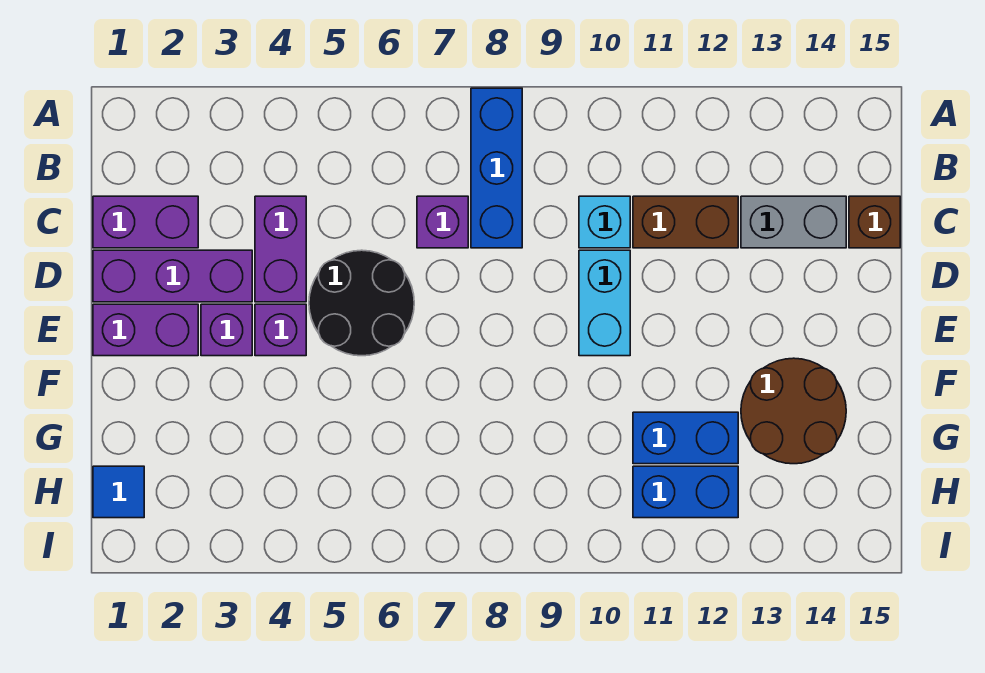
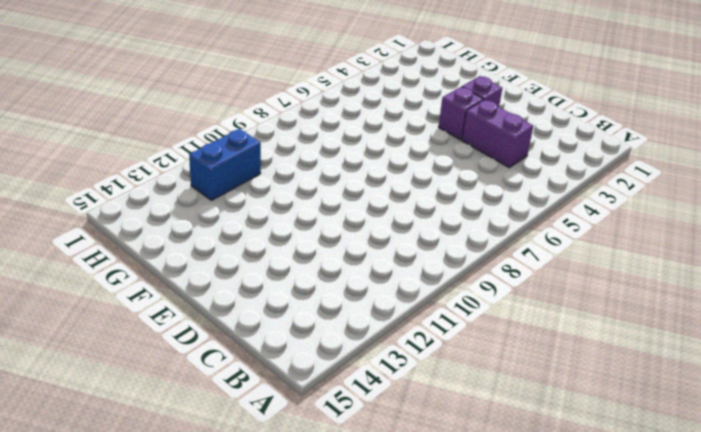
none -> blue brick A8:C8 level 1
none -> purple brick C1:C2 level 1
none -> purple brick C7 level 1

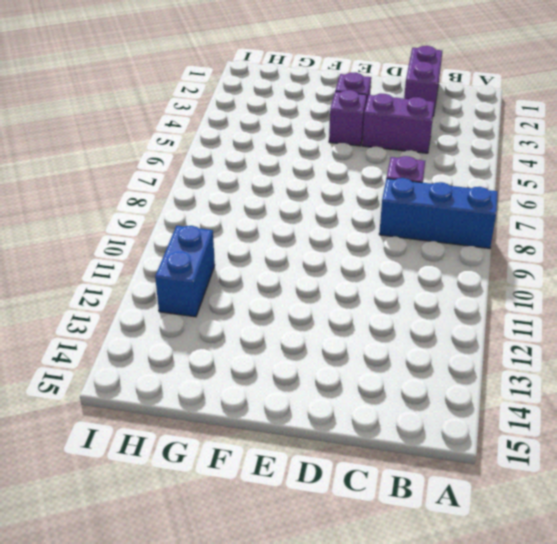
none -> cyan brick C10 level 1
none -> brown brick C11:C12 level 1
none -> grey brick C13:C14 level 1

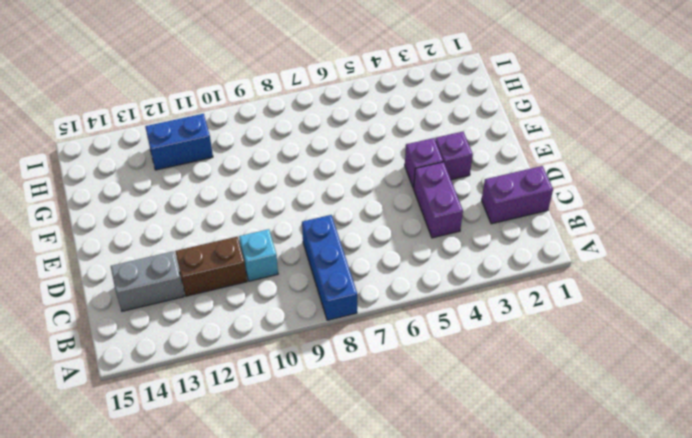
none -> purple brick C7 level 1
none -> brown brick C15 level 1
none -> purple brick D1:D3 level 1

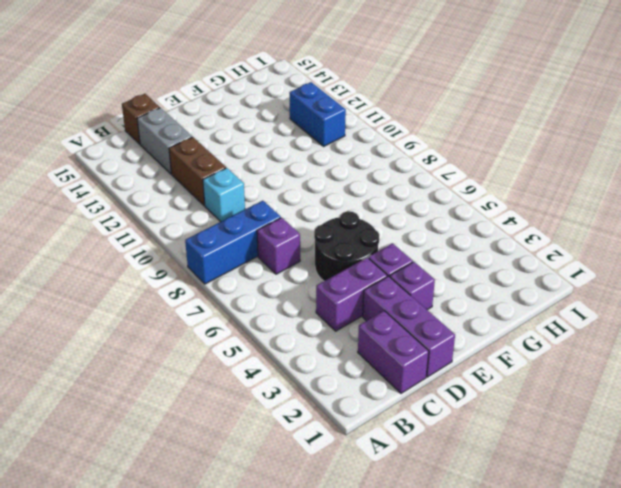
none -> cyan brick D10:E10 level 1
none -> purple brick E1:E2 level 1
none -> brown round brick F13:G14 level 1

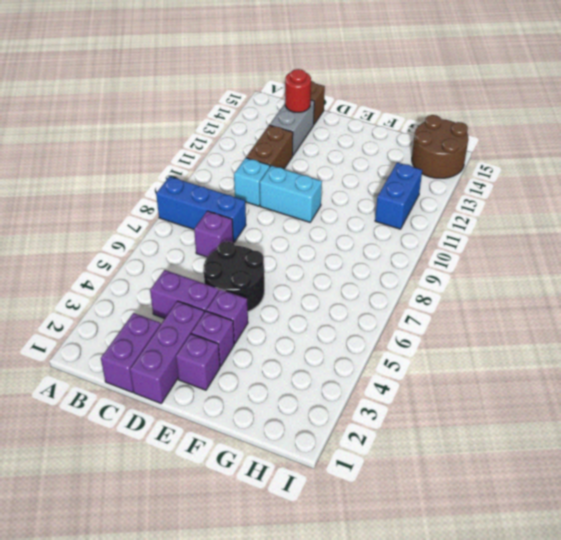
red round brick C14 level 2 -> none
purple brick E2 level 1 -> purple brick E1:E2 level 1
brown round brick H14:I15 level 1 -> brown round brick F13:G14 level 1
none -> blue brick G11:G12 level 1
none -> blue tile H1 level 1

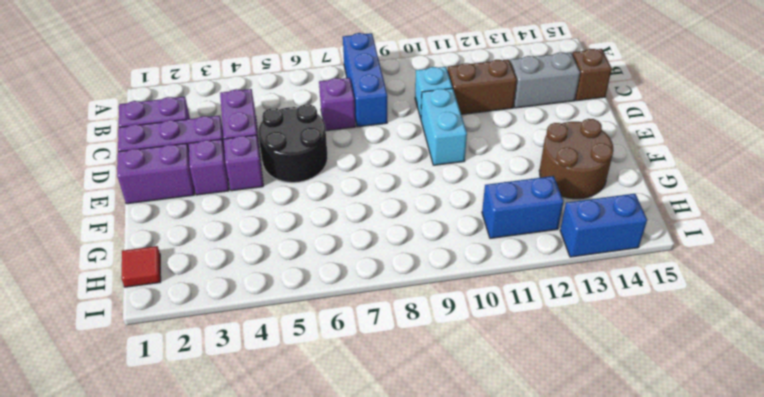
red tile H1 level 1 -> blue tile H1 level 1
blue brick I13:I14 level 1 -> blue brick G11:G12 level 1

